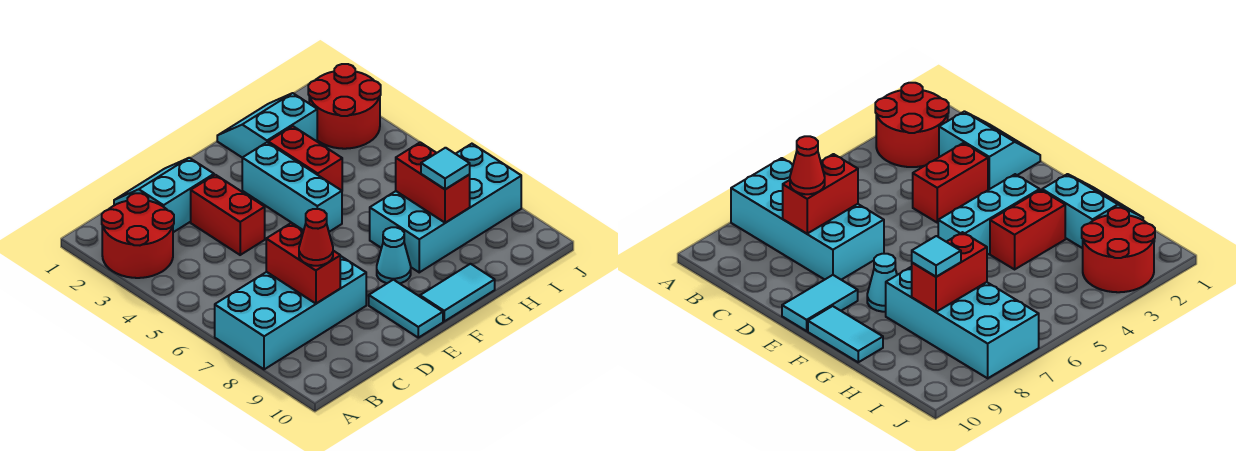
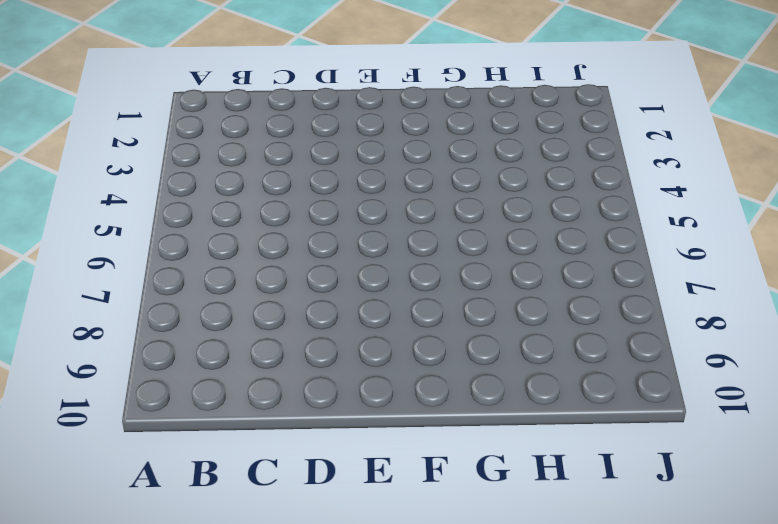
none -> red round brick A2:B3 level 1
none -> cyan brick A7:D8 level 1
none -> cyan slope C1:D2 level 1 top 2

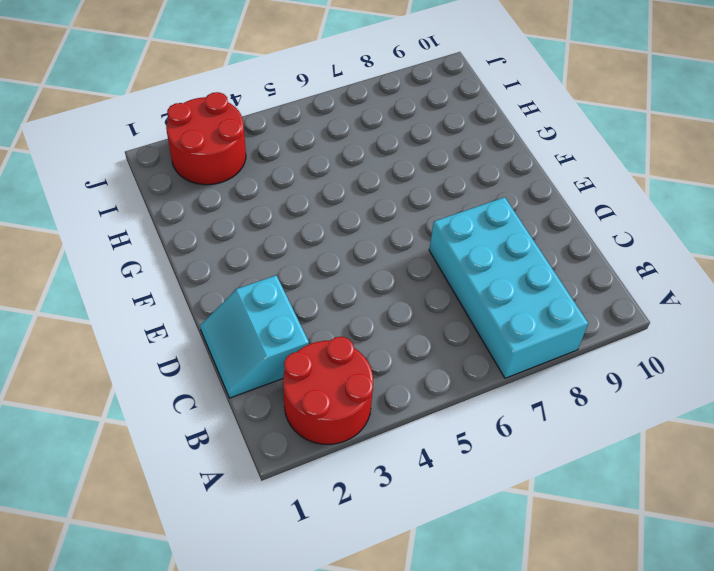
none -> red brick D3:D4 level 1
none -> cyan tile E9:E10 level 1
none -> cyan brick F3:F5 level 1

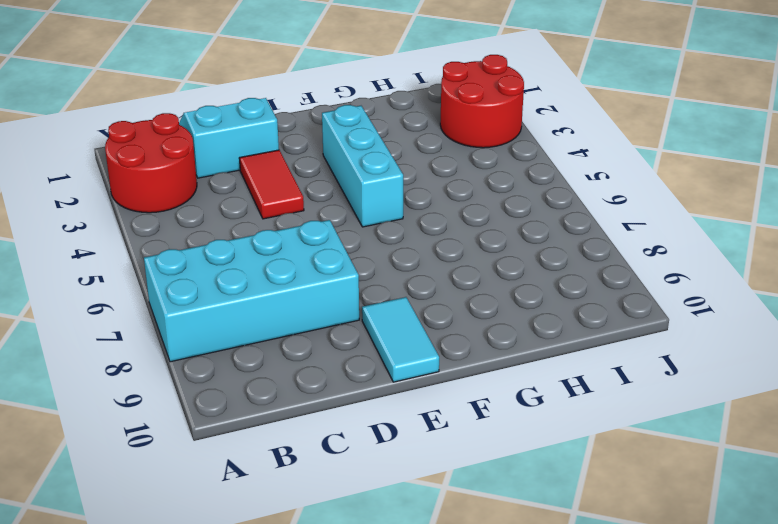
red tile D3:D4 level 1 -> red brick D3:D4 level 1
none -> cyan cone F8 level 1
none -> cyan tile F10:G10 level 1
none -> cyan slope G1:H2 level 1 top 2

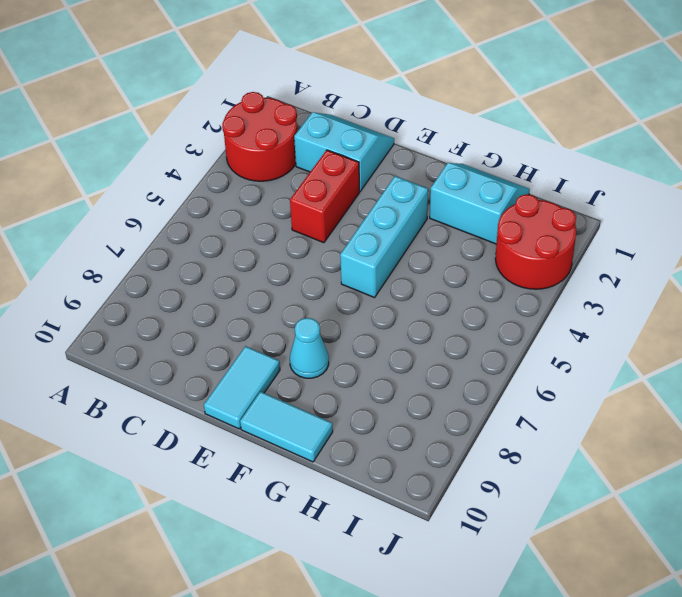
none -> cyan brick A7:D8 level 1
none -> red brick G3:G4 level 1
none -> cyan brick G7:J8 level 1

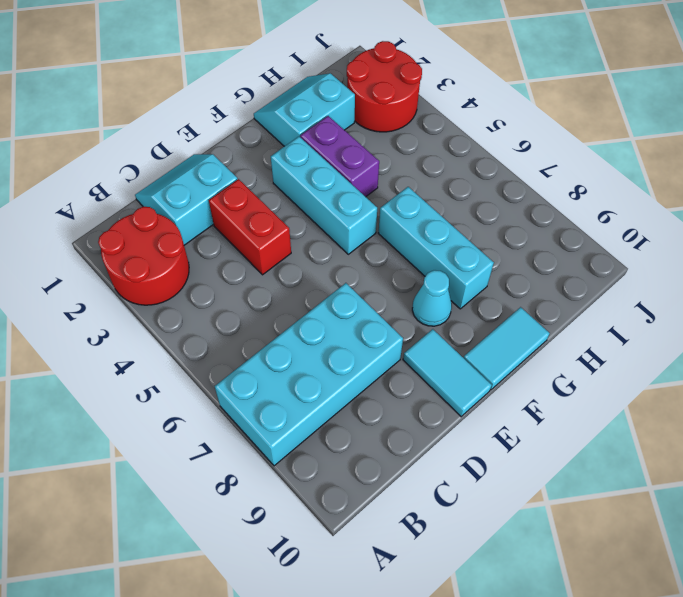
purple brick G3:G4 level 1 -> red brick G3:G4 level 1
cyan brick G6:G8 level 1 -> cyan brick G7:J8 level 1
none -> red brick C7:C8 level 2
none -> red brick H7:H8 level 2
none -> red cone C8 level 3

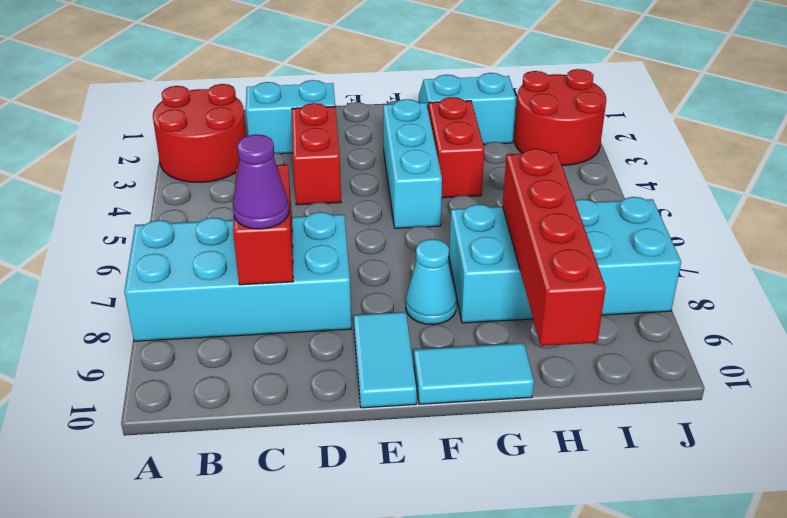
purple cone C8 level 3 -> red cone C8 level 3
red brick H7:H10 level 2 -> red brick H7:H8 level 2
none -> cyan tile H8 level 3

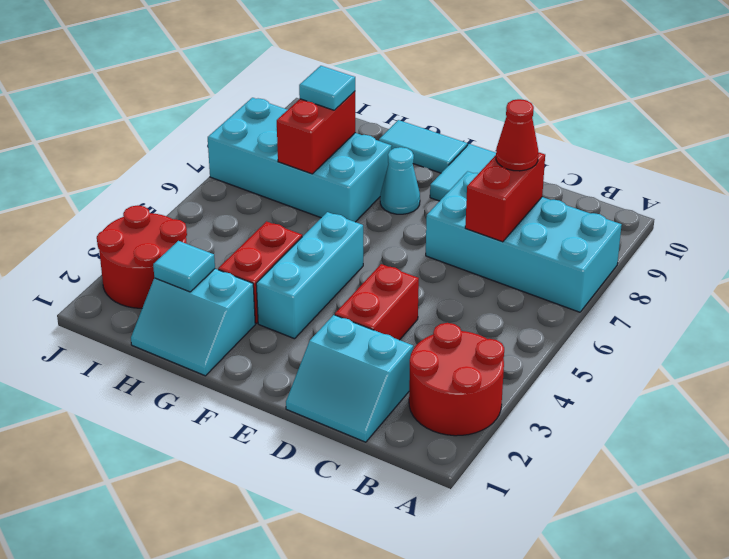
cyan tile H2 level 2 -> none

